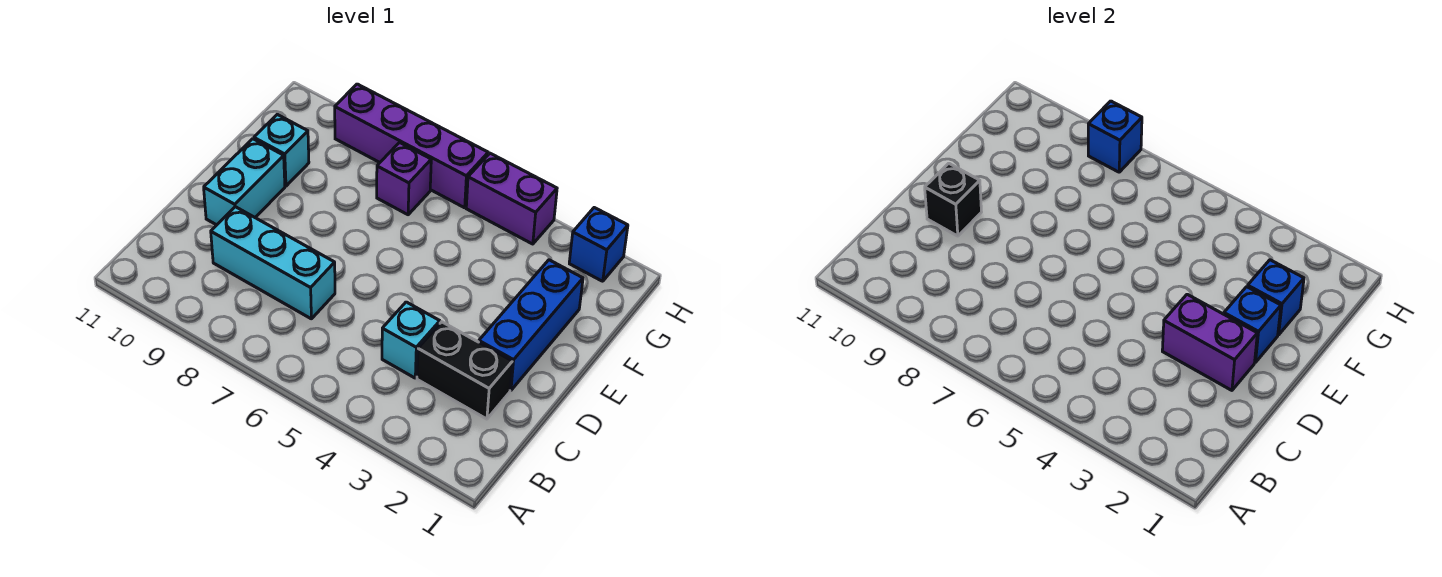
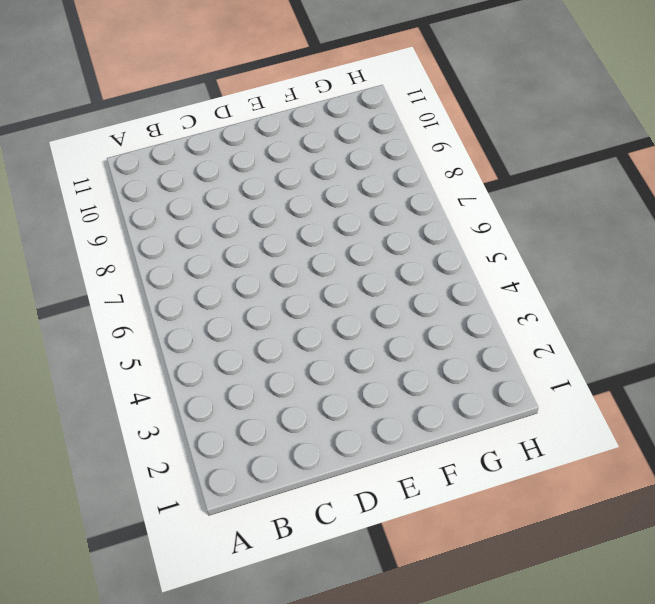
none -> black brick C2:C3 level 1
none -> cyan brick C4 level 1
none -> cyan brick C7:C9 level 1

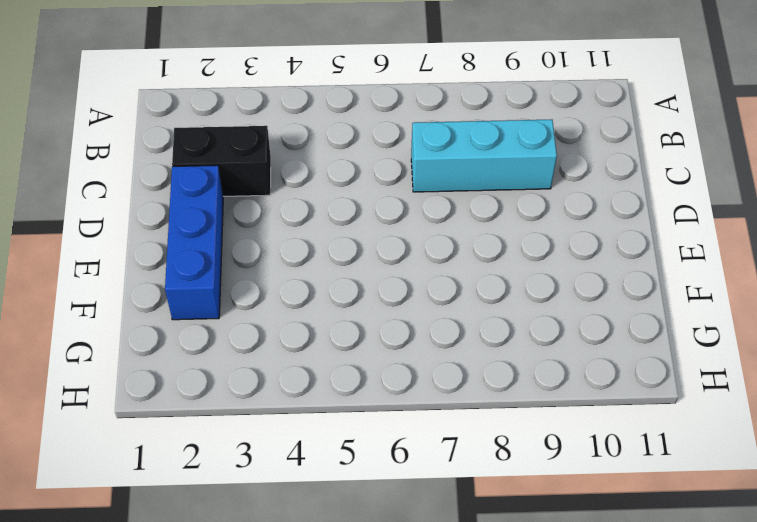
none -> cyan brick C4 level 1
none -> cyan brick D10:E10 level 1
none -> cyan brick F10 level 1

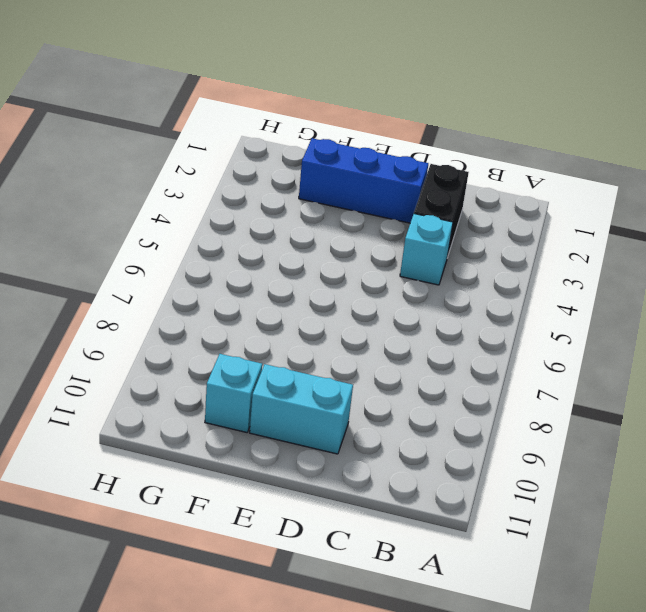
none -> cyan brick C7:C9 level 1
none -> purple brick G7 level 1
none -> blue brick H2 level 1

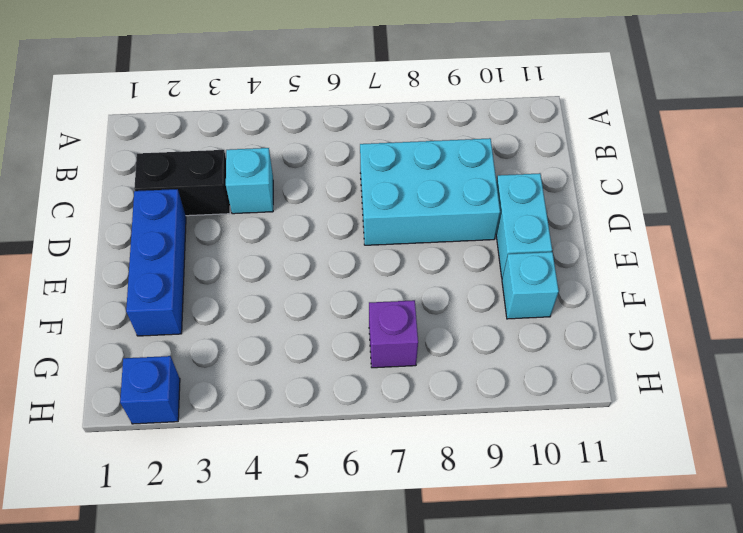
cyan brick C7:D9 level 1 -> cyan brick C7:C9 level 1
none -> purple brick H4:H5 level 1
none -> purple brick H6:H9 level 1
none -> purple brick D2:D3 level 2

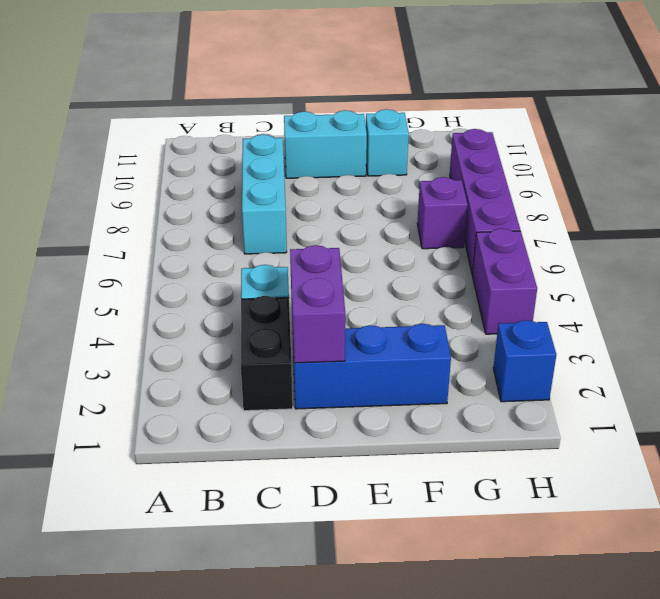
none -> black brick D10 level 2
none -> blue brick E2 level 2
none -> blue brick F2 level 2

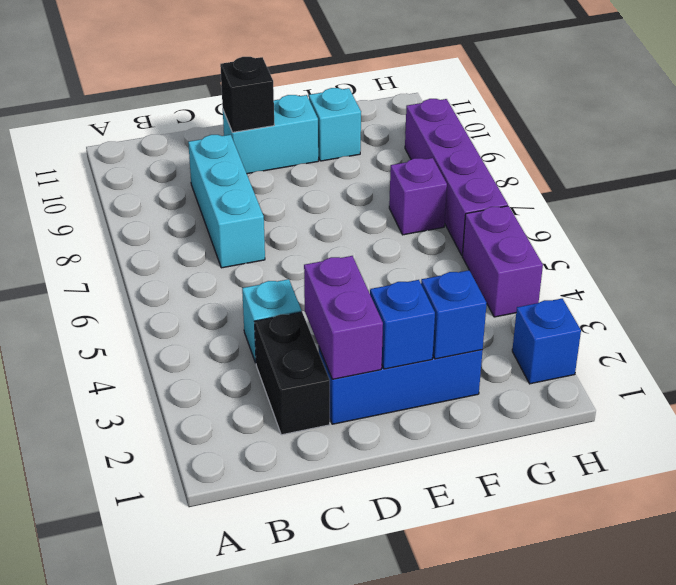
none -> blue brick H8 level 2

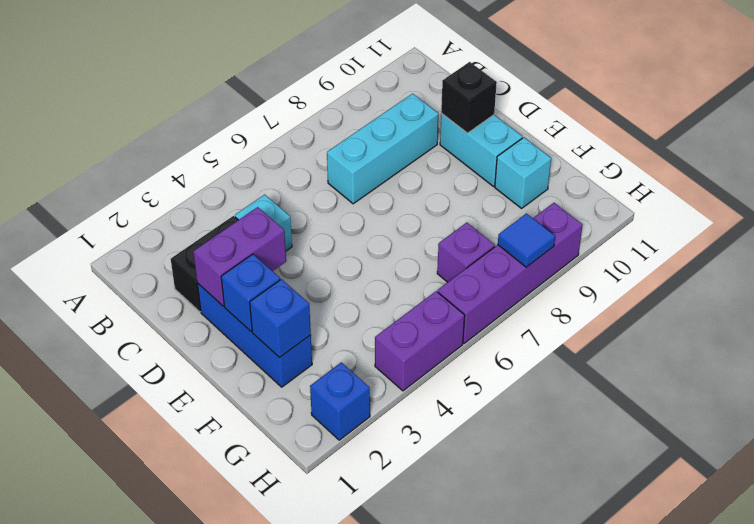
blue tile H8 level 2 -> blue brick H8 level 2

